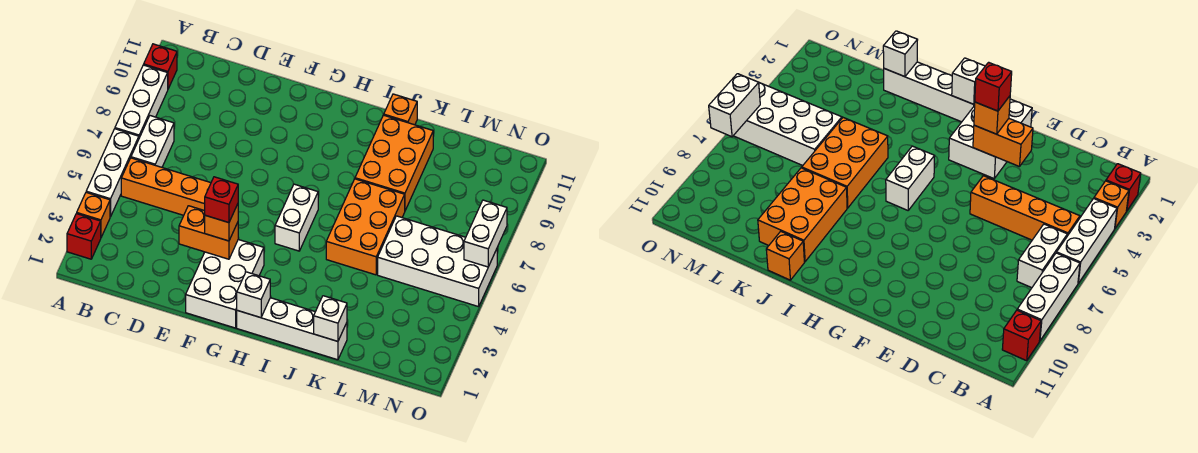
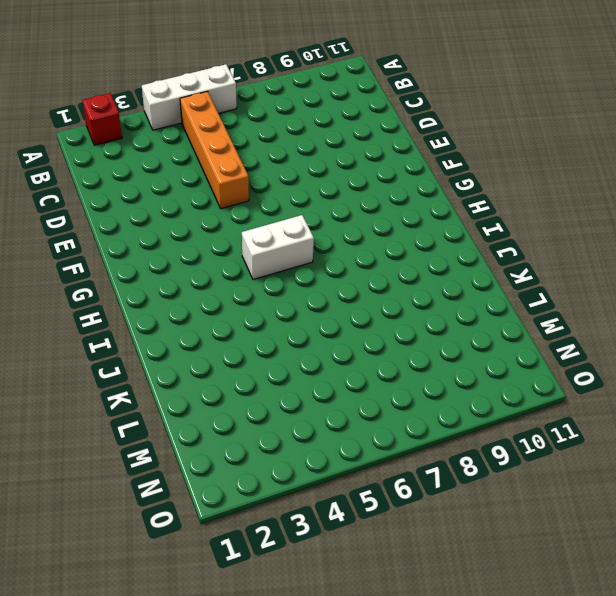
none -> orange brick A3 level 1
none -> white brick A7:A9 level 1
none -> red brick A10 level 1

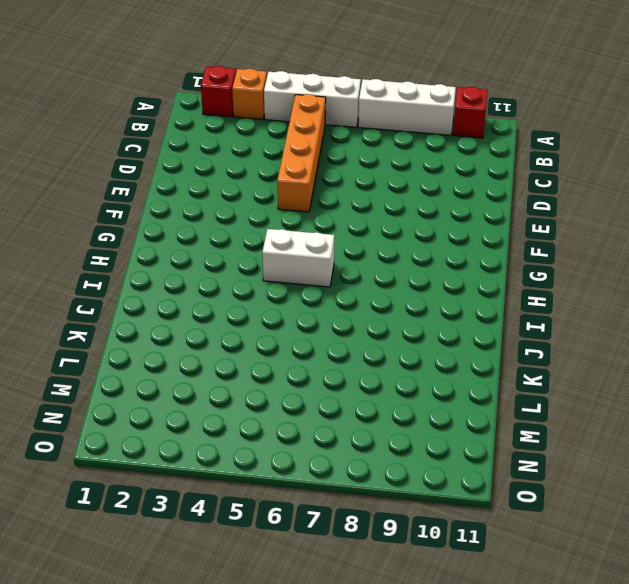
none -> white brick B6:B7 level 1
none -> white brick F1:G3 level 1
none -> white brick H1:K1 level 1

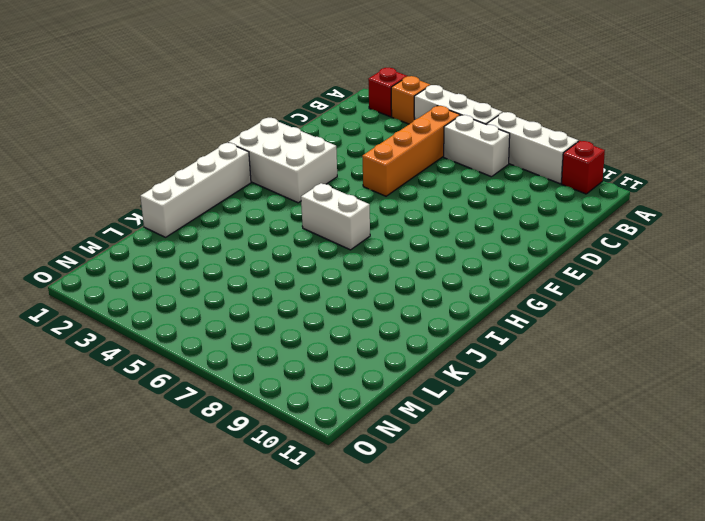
none -> orange brick J5:K7 level 1
none -> orange brick J8:K10 level 1
none -> orange brick J11 level 1

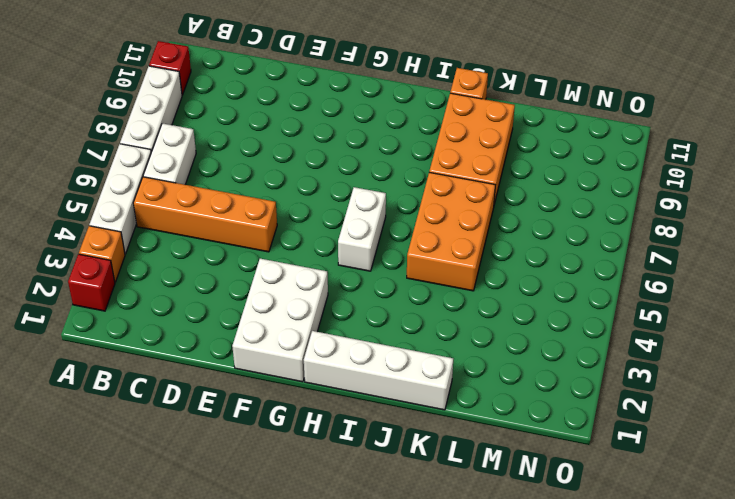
none -> white brick L5:O6 level 1
none -> orange brick E3:F3 level 2
none -> white brick H1 level 2

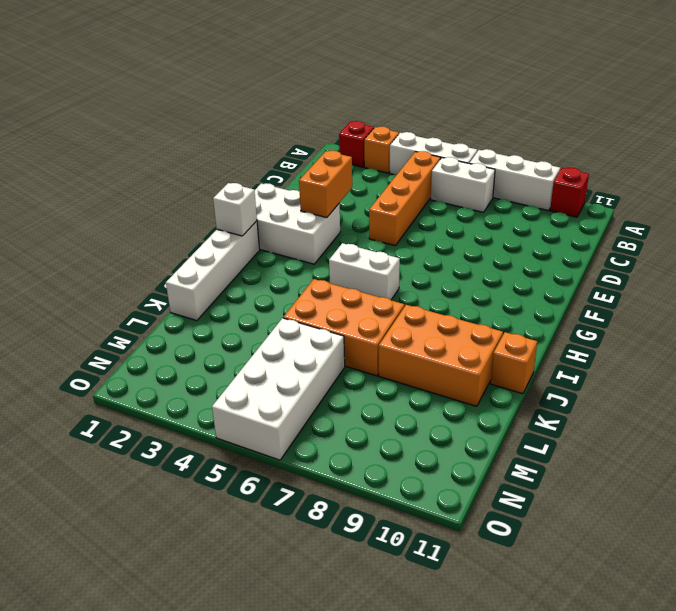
none -> white brick K1 level 2
none -> white brick O6:O7 level 2
none -> orange brick F3 level 3

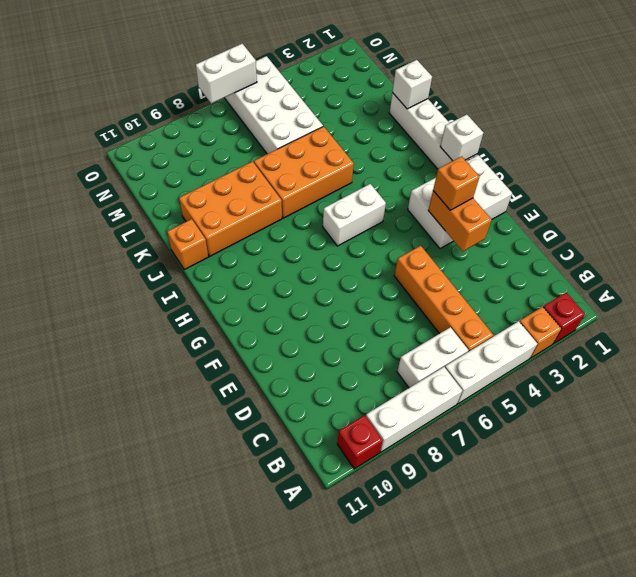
none -> red brick F3 level 4

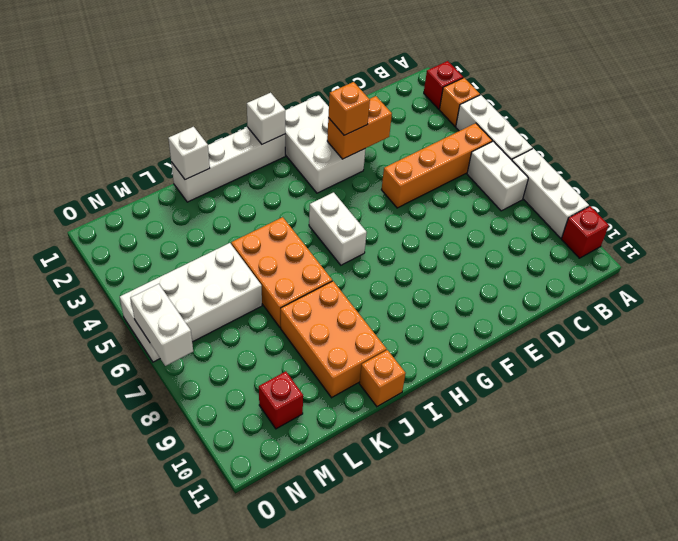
red brick M10 level 1 -> red brick F3 level 4

